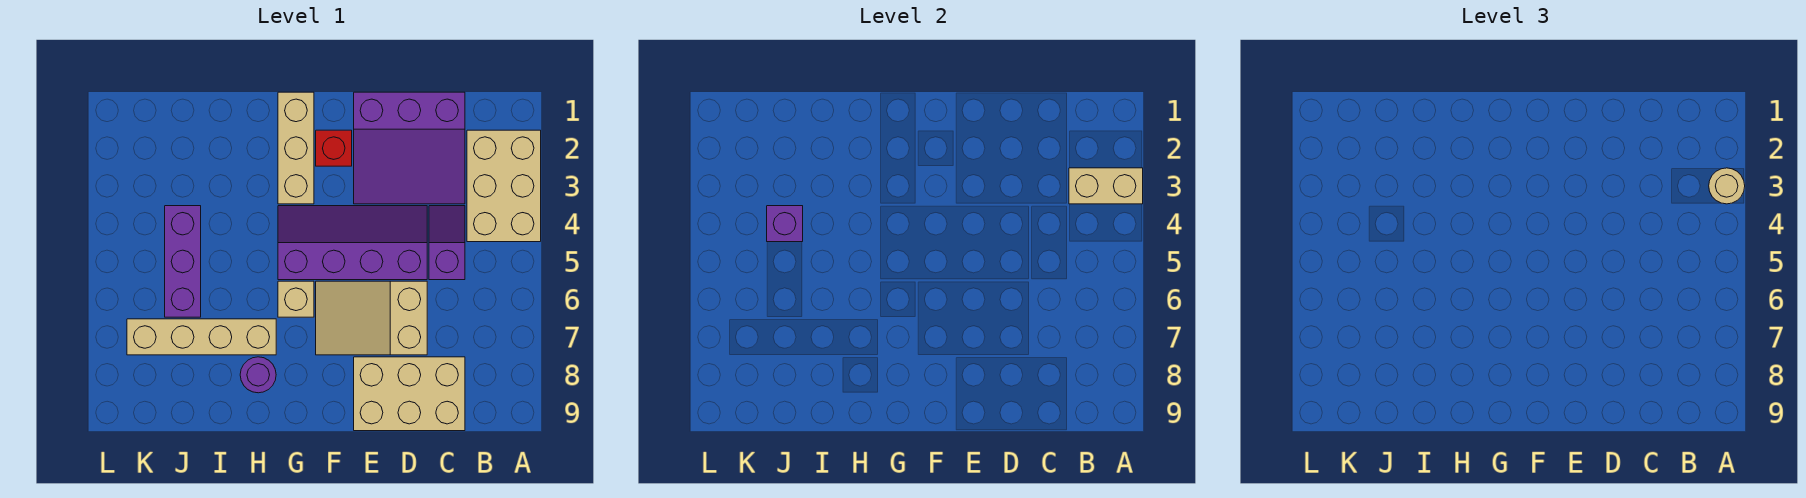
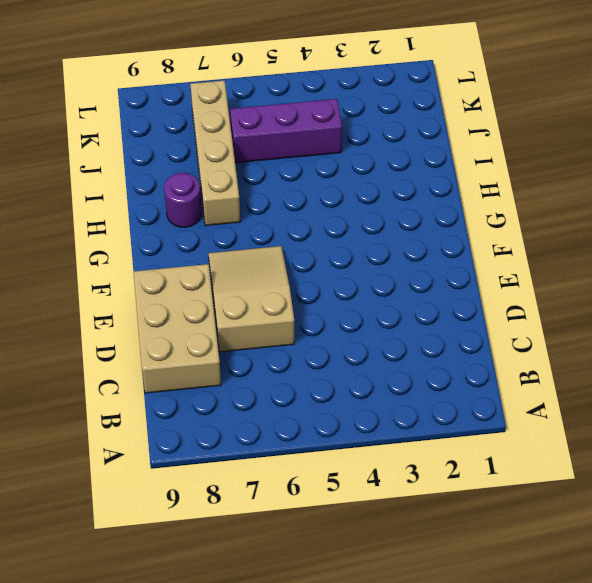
none -> tan brick A2:B4 level 1
none -> purple slope C1:E3 level 1 top 1
none -> purple slope C4:C5 level 1 top 5

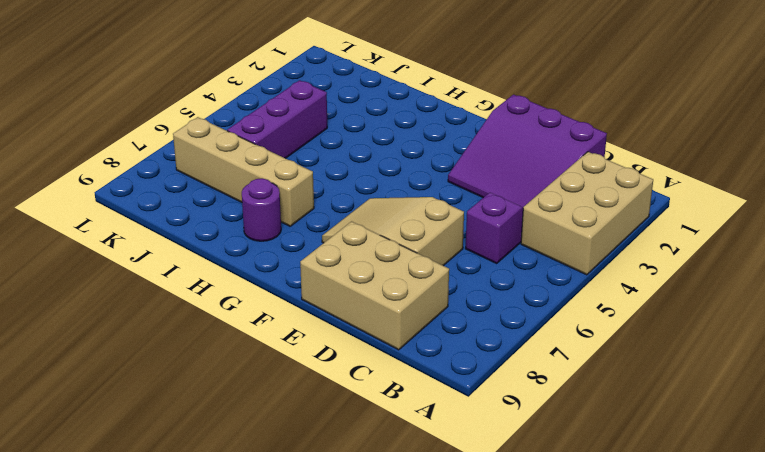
none -> purple slope D4:G5 level 1 top 5
none -> red brick F2 level 1
none -> tan brick G1:G3 level 1

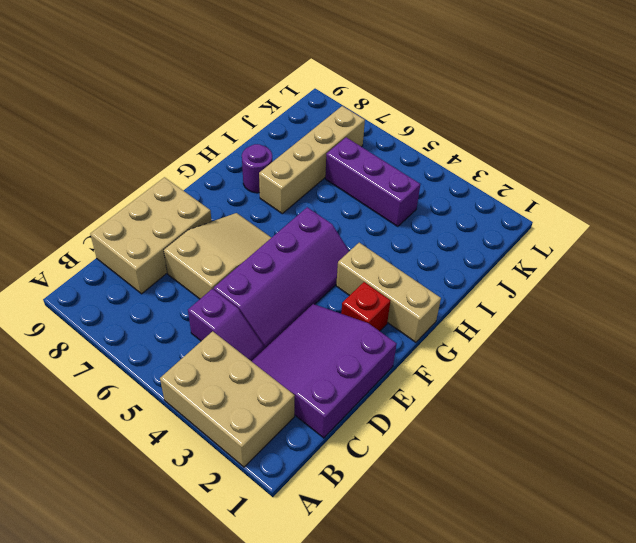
none -> tan brick G6 level 1
none -> tan brick A3:B3 level 2
none -> purple brick J4 level 2

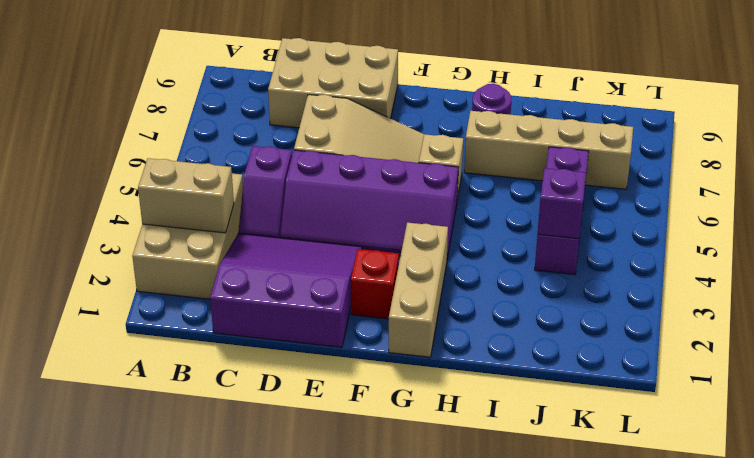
none -> tan round brick A3 level 3

